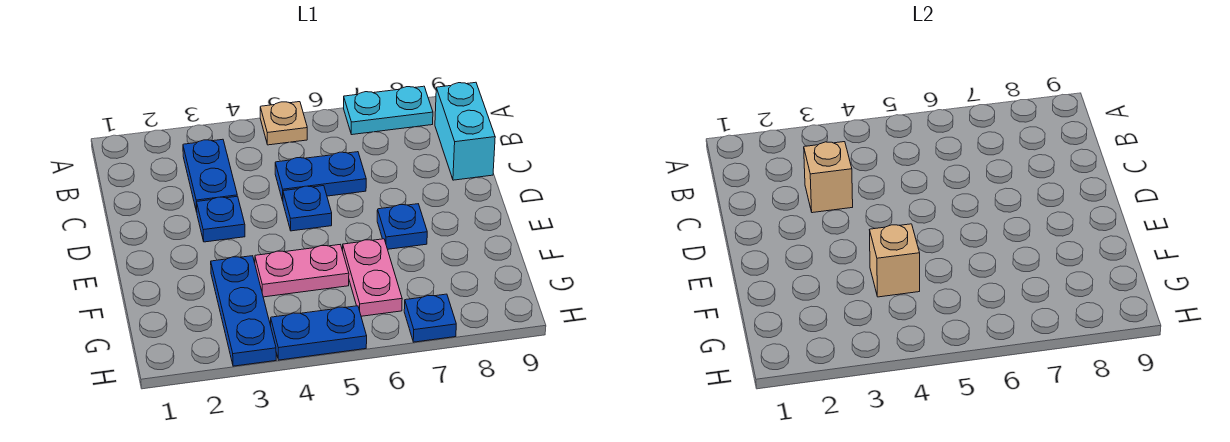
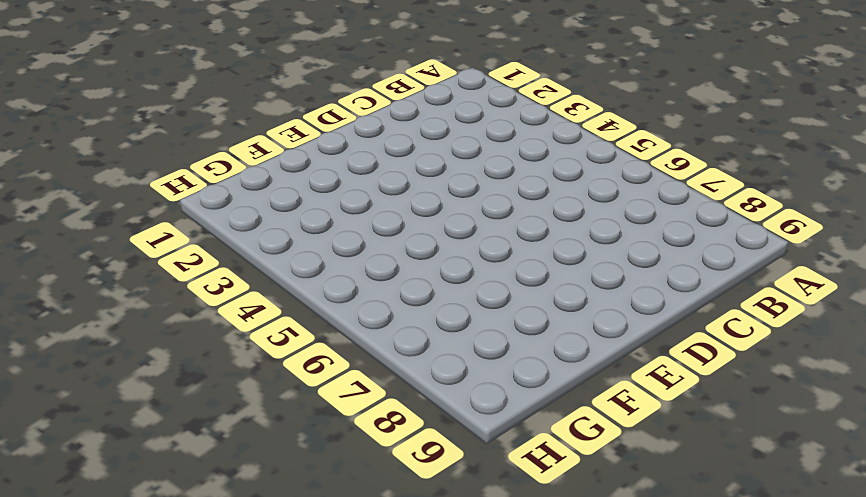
none -> tan plate A5 level 1
none -> cyan plate A7:A8 level 1
none -> blue plate B3:C3 level 1

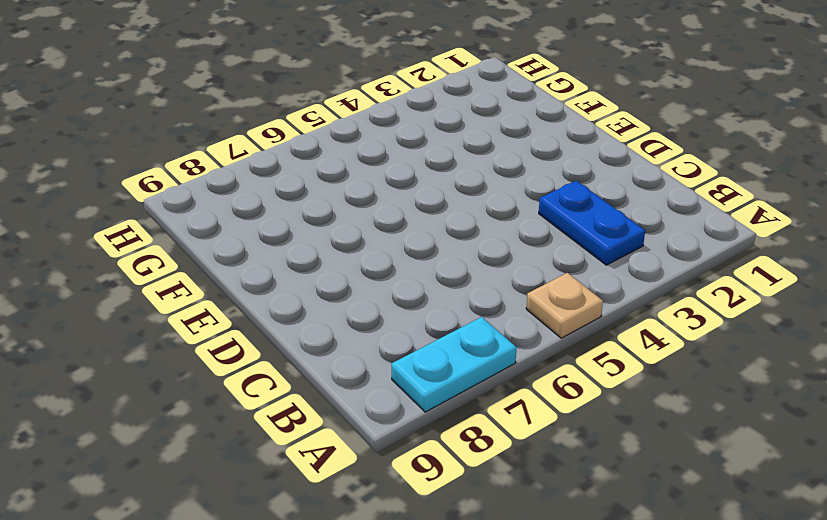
none -> cyan brick B9:C9 level 1
none -> blue plate C5:C6 level 1
none -> blue plate D3 level 1

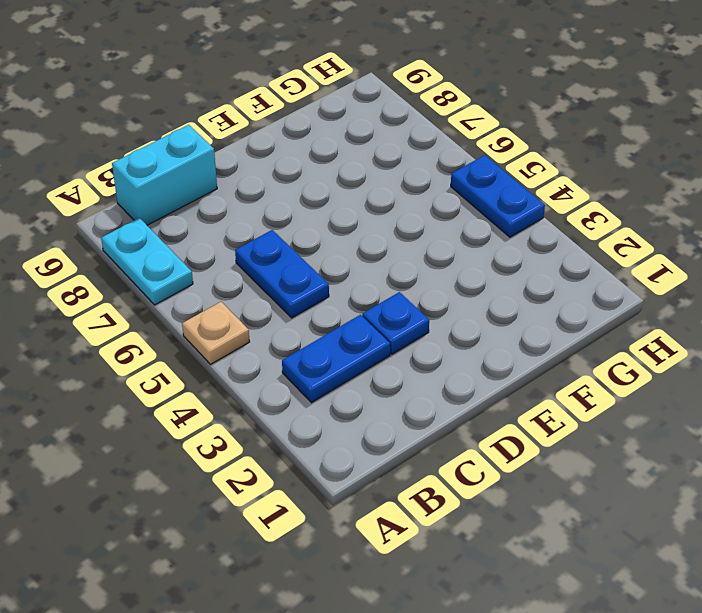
none -> blue plate D5 level 1
none -> blue plate E7 level 1
none -> blue plate F3:H3 level 1

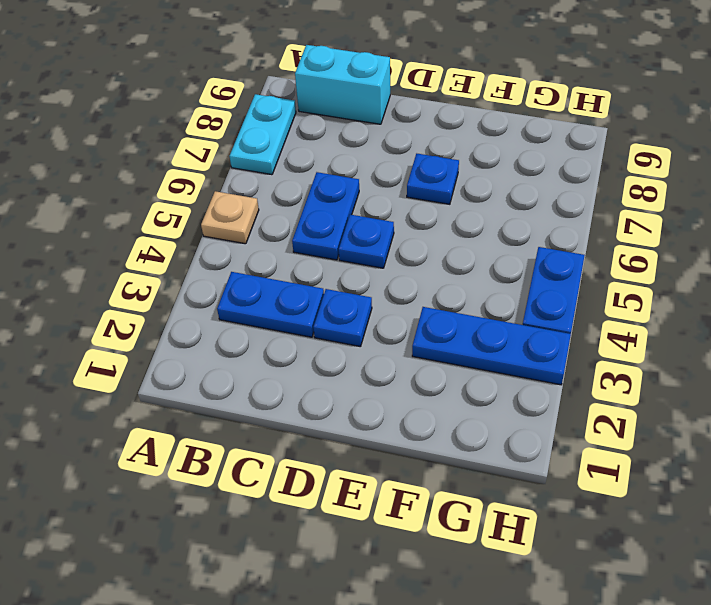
none -> pink plate F4:F5 level 1
none -> pink plate F6:G6 level 1
none -> blue plate H7 level 1

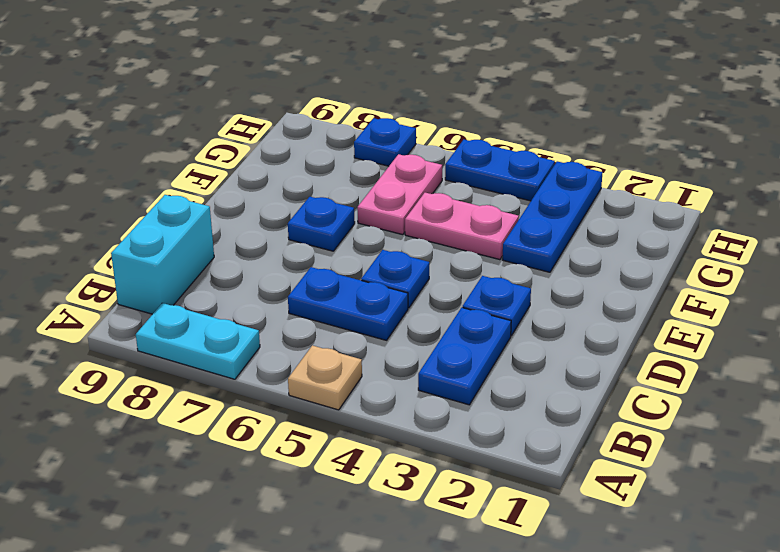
none -> tan brick C3 level 2
none -> tan brick F4 level 2

